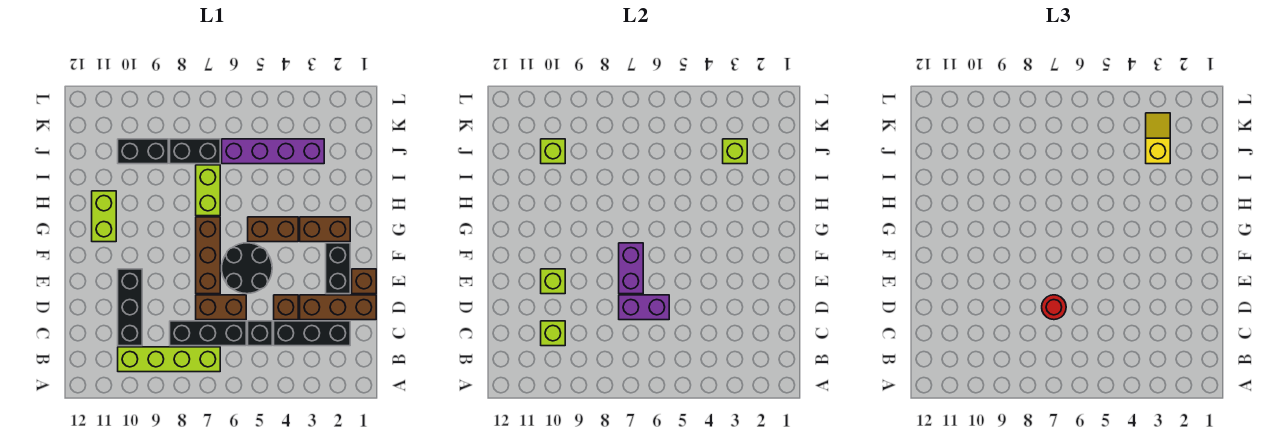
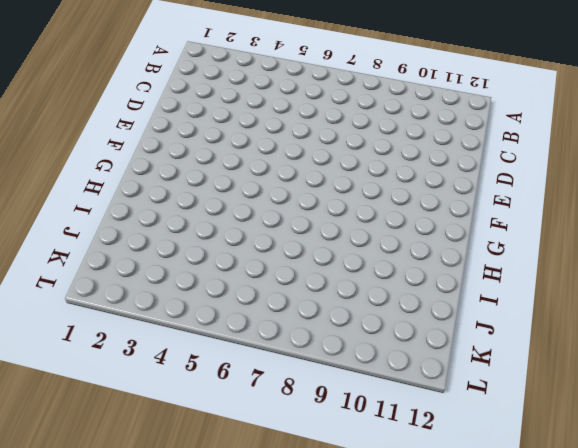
none -> lime brick B7:B10 level 1
none -> black brick C2:C4 level 1
none -> black brick C5 level 1

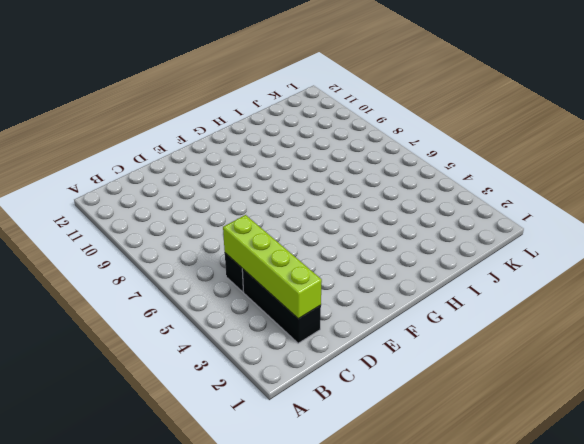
lime brick C2:C5 level 2 -> lime brick B7:B10 level 1
none -> black brick C6:C8 level 1
none -> black brick C10:E10 level 1
none -> brown brick D1:D3 level 1

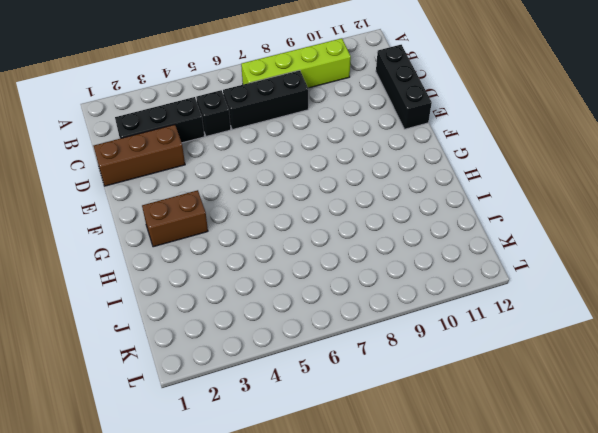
black brick C12:E12 level 1 -> black brick C10:E10 level 1
none -> brown brick D4 level 1
none -> brown brick D6:D7 level 1
none -> brown brick E1 level 1

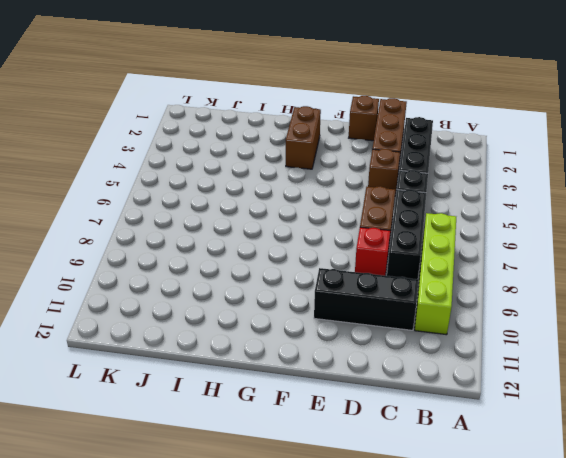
red brick D8 level 1 -> none
none -> black brick E2:F2 level 1
none -> black round brick E5:F6 level 1
none -> brown brick E7:G7 level 1

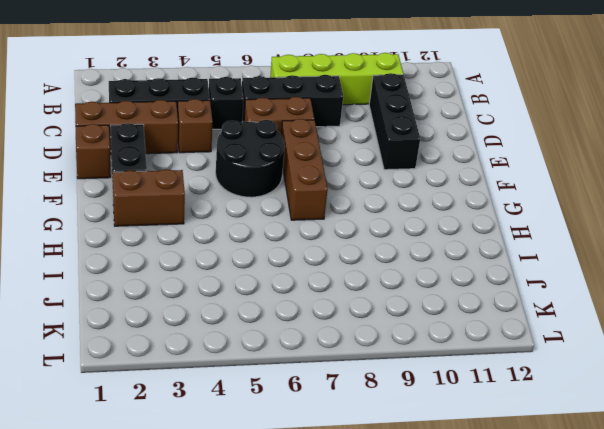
none -> brown brick G4:G5 level 1
none -> lime brick G11:H11 level 1
none -> lime brick H7:I7 level 1

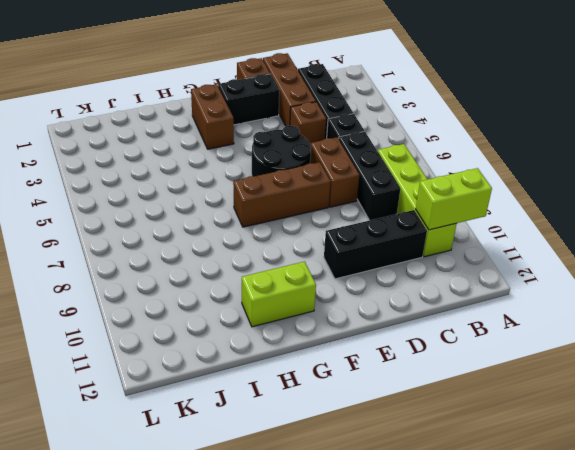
lime brick A10:B10 level 2 -> lime brick H7:I7 level 1
none -> brown brick G4:G5 level 1
none -> purple brick J3:J6 level 1
none -> black brick J7:J8 level 1

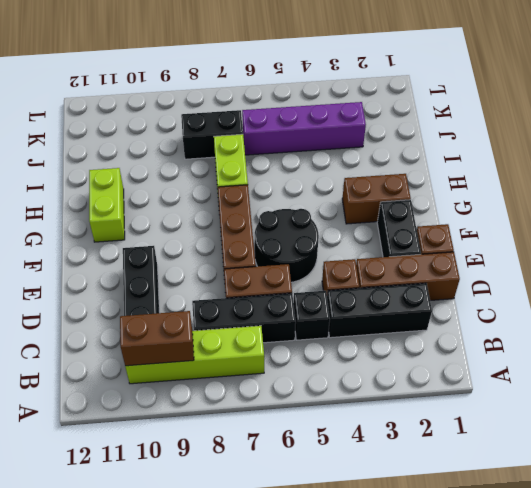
brown brick B9:B10 level 2 -> brown brick G4:G5 level 1
none -> black brick J9:J10 level 1
none -> lime brick C10 level 2
none -> purple brick D6:D7 level 2

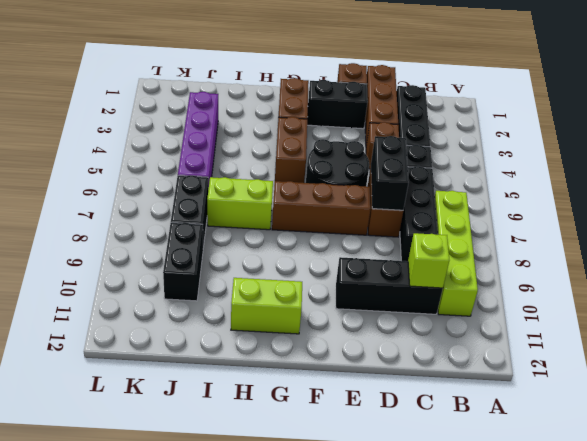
black brick D6:D7 level 2 -> purple brick D6:D7 level 2
none -> purple brick E7:F7 level 2
none -> lime brick E10 level 2
none -> lime brick J3 level 2

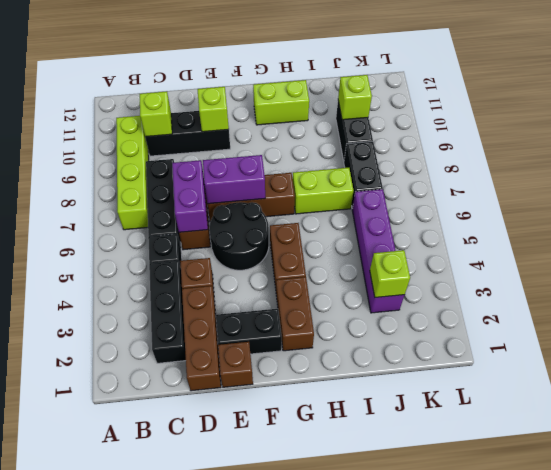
none -> red round brick D7 level 3
none -> yellow slope J3:K3 level 3 top J

